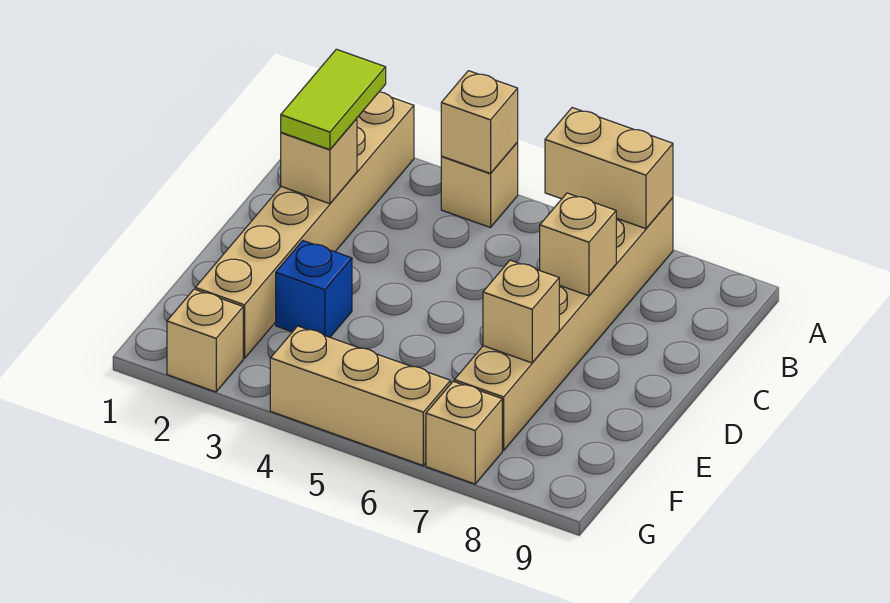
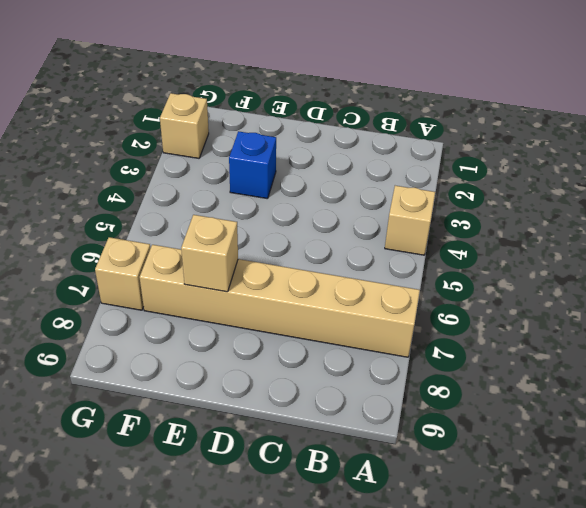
none -> tan brick A2:F2 level 1
none -> tan brick G4:G6 level 1
none -> tan brick A4 level 2

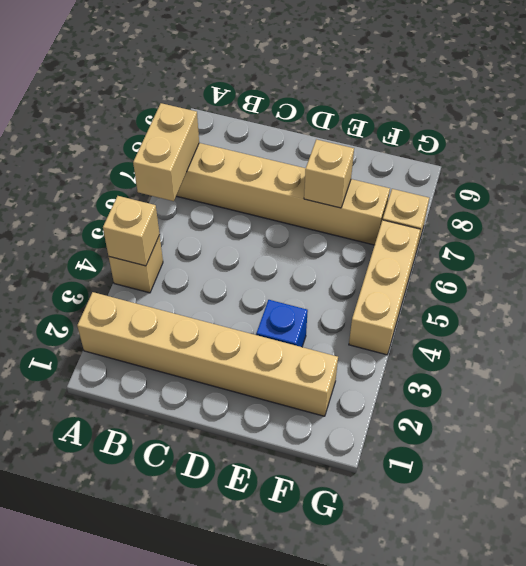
none -> tan brick G2 level 1
none -> tan brick C2 level 2
none -> tan brick C7 level 2

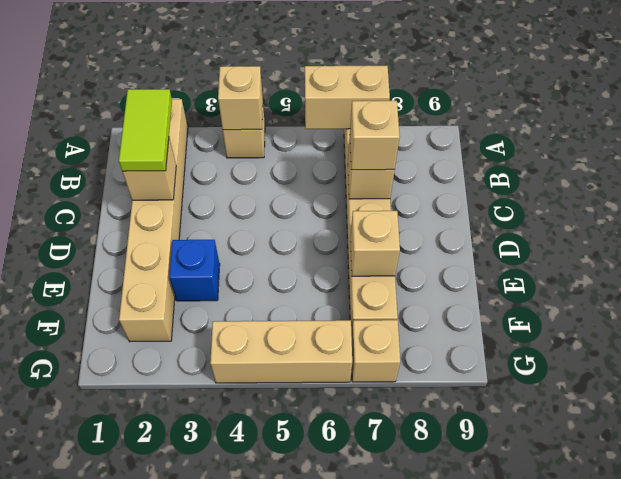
tan brick C7 level 3 -> tan brick G2 level 1

